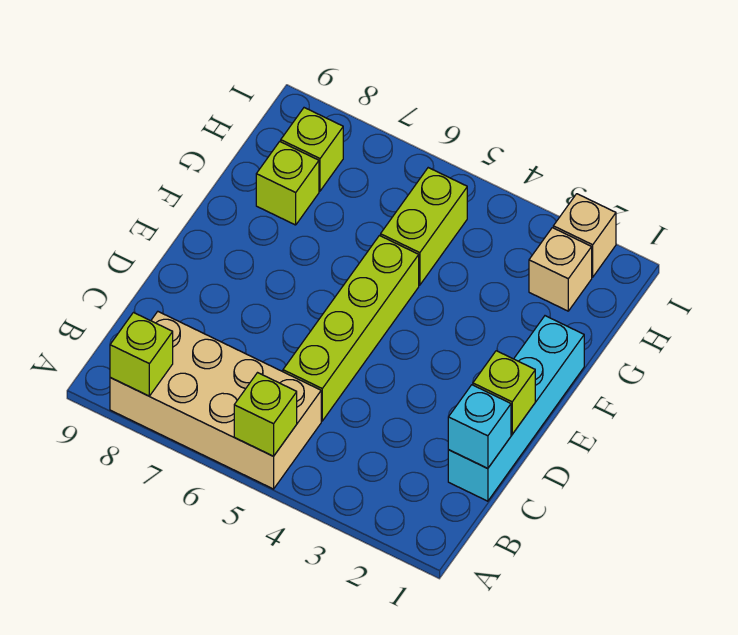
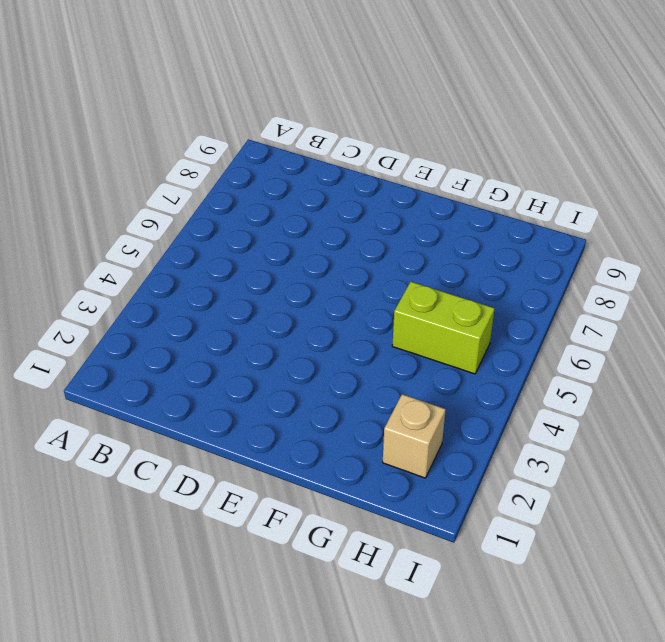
none -> tan brick A5:B8 level 1
none -> cyan brick C1:F1 level 1
none -> lime brick C5:F5 level 1

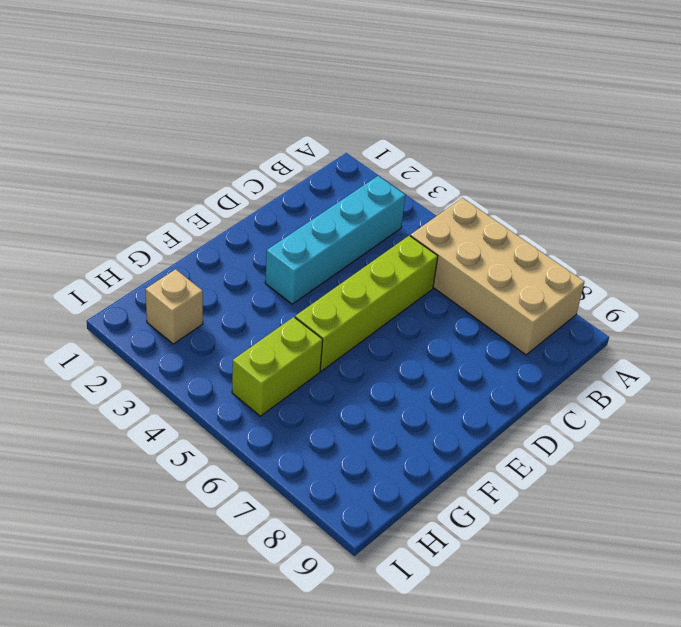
cyan brick B3:E3 level 1 -> cyan brick C1:F1 level 1
none -> lime brick G8 level 1
none -> lime brick H8 level 1
none -> tan brick I2 level 1

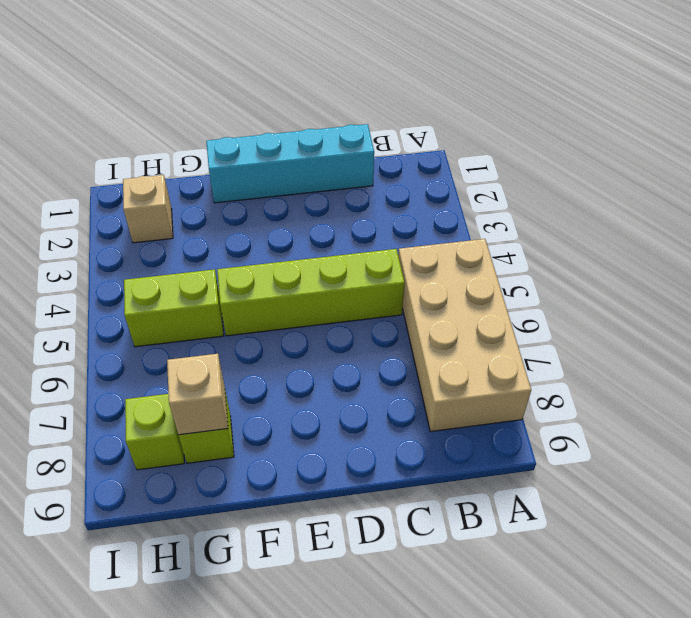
tan brick G8 level 2 -> tan brick I2 level 1
none -> lime brick A5 level 2
none -> lime brick A8 level 2
none -> cyan brick C1 level 2

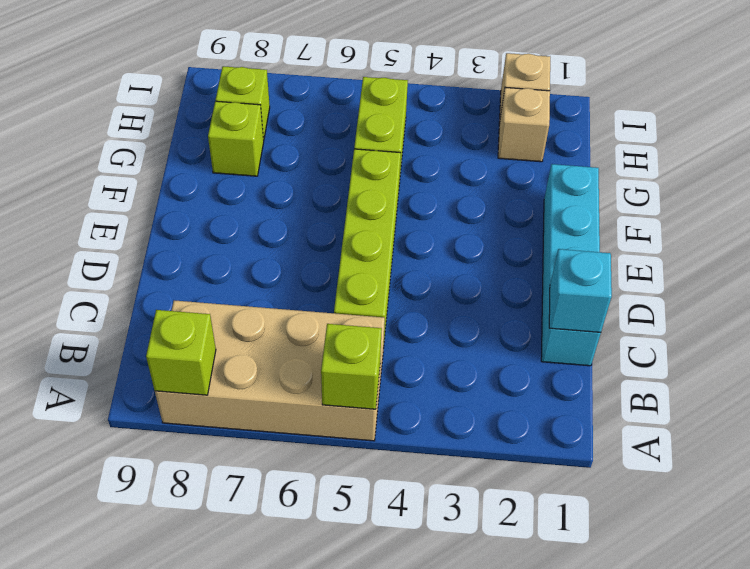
none -> lime brick D1 level 2

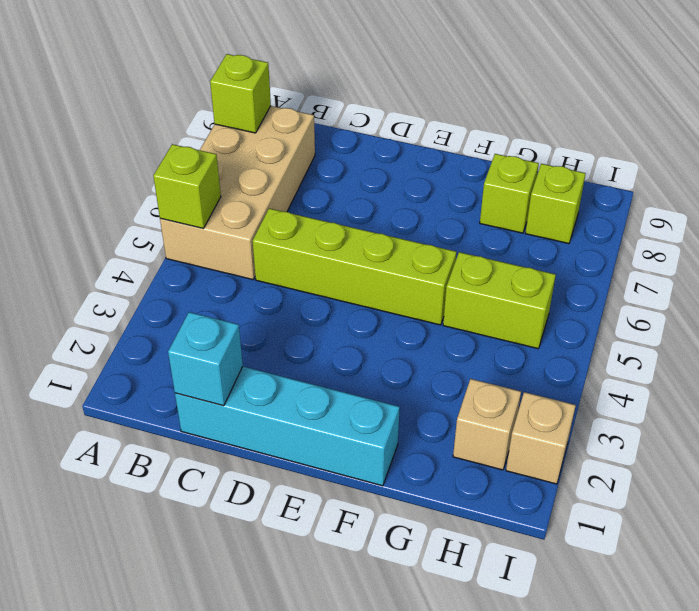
none -> lime brick D1 level 2

